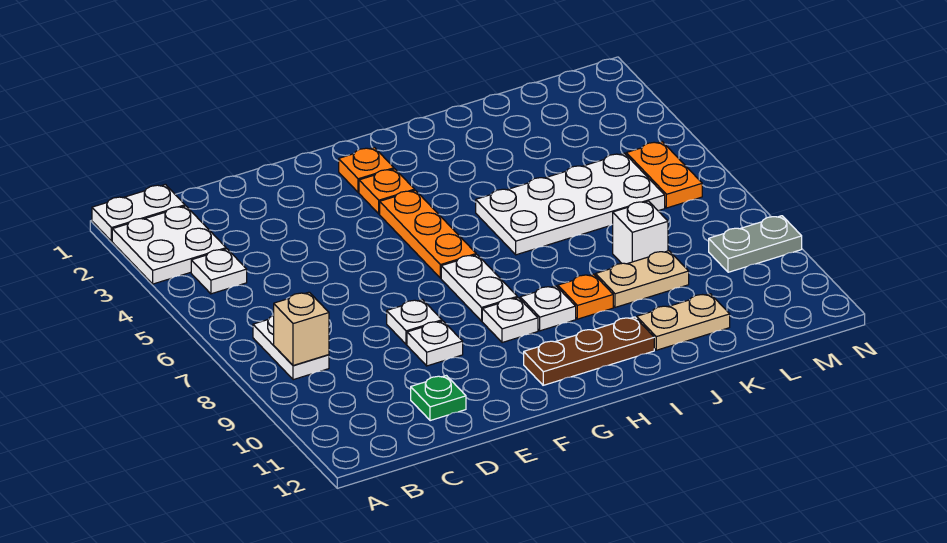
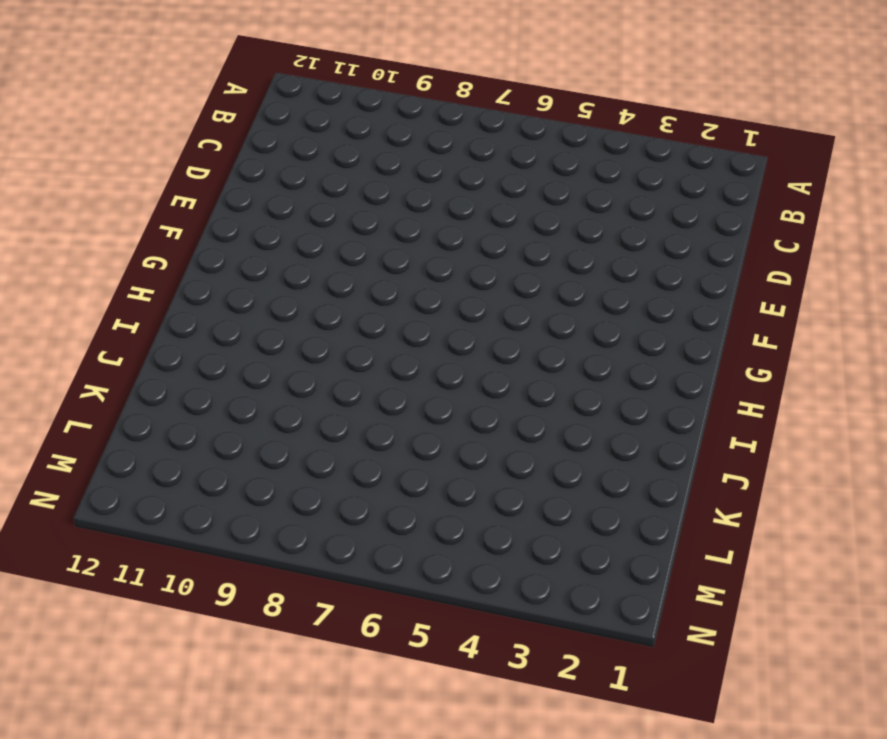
none -> white plate A1:B1 level 1
none -> white plate A2:B3 level 1
none -> white plate B4 level 1

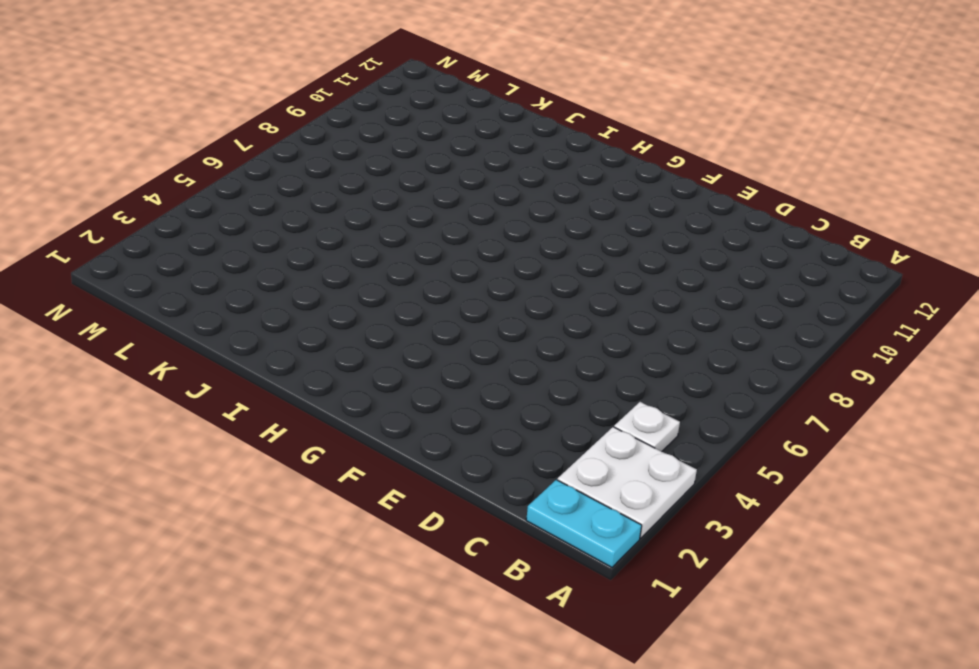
cyan plate A1:B1 level 1 -> white plate A1:B1 level 1
none -> white plate B7:B8 level 1
none -> green plate D11 level 1
none -> white plate E8 level 1

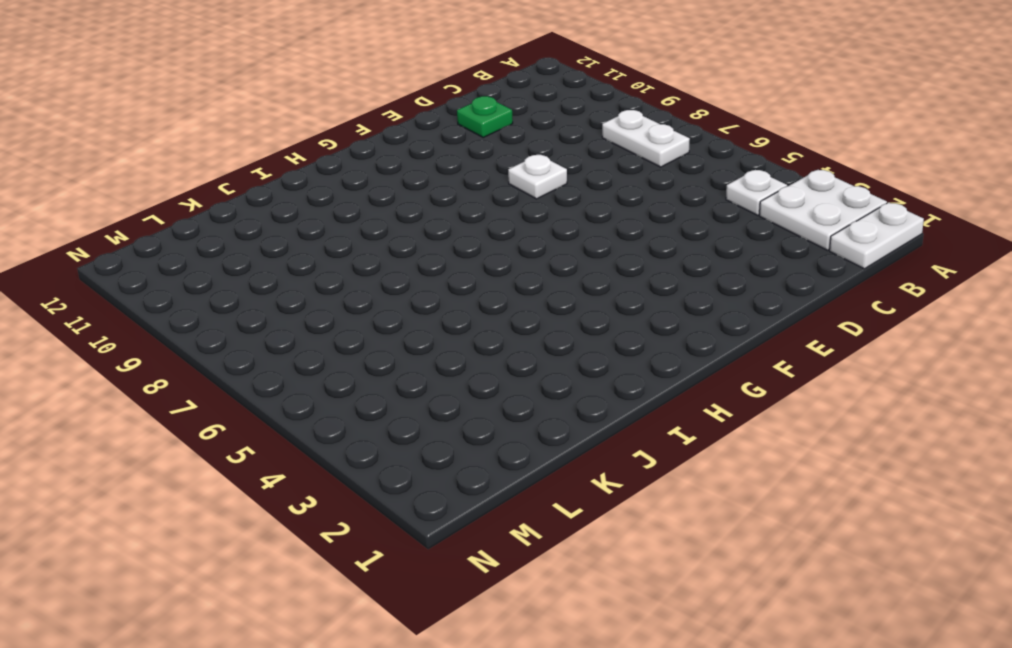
none -> white plate E9 level 1
none -> orange plate G2 level 1
none -> orange plate G3 level 1

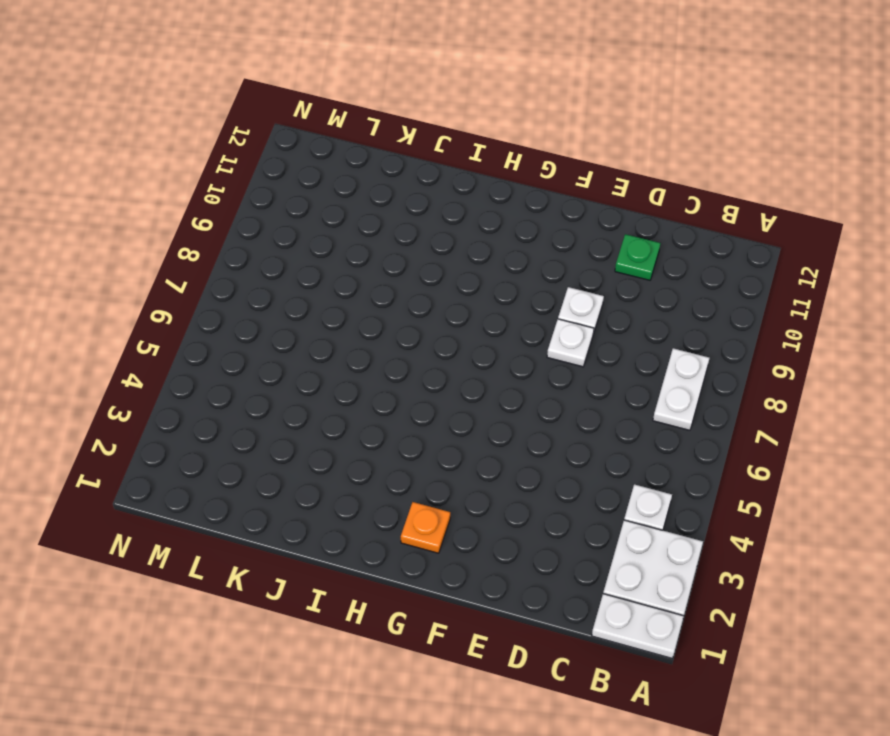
none -> orange plate G3 level 1
none -> orange plate G4:G6 level 1
none -> white plate G7:G8 level 1

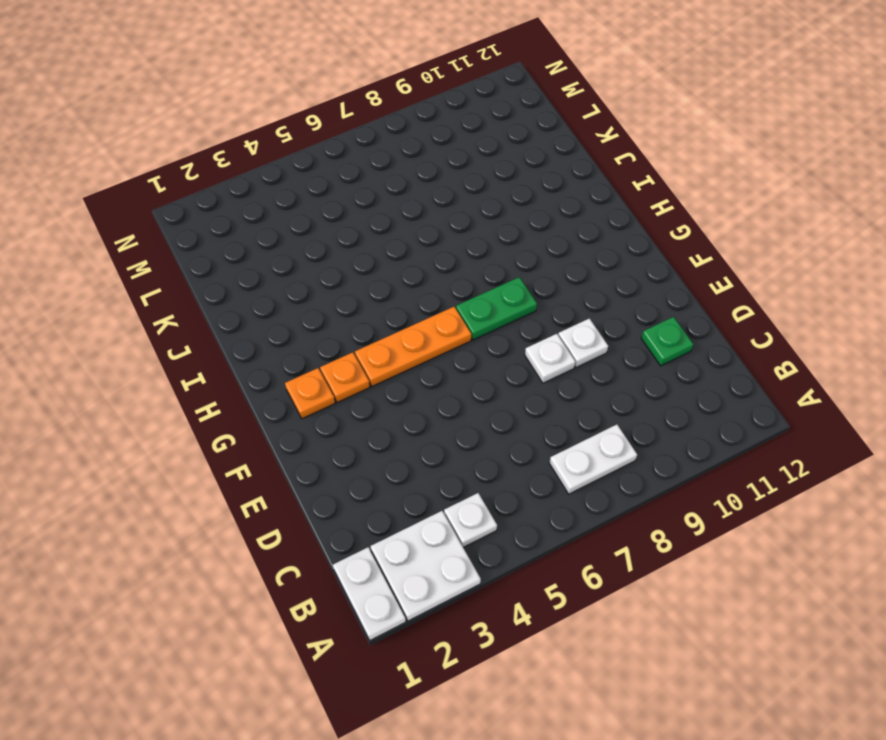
green plate G7:G8 level 1 -> white plate G7:G8 level 1
none -> white plate G9 level 1
none -> brown plate G11:I11 level 1
none -> white plate H9 level 1

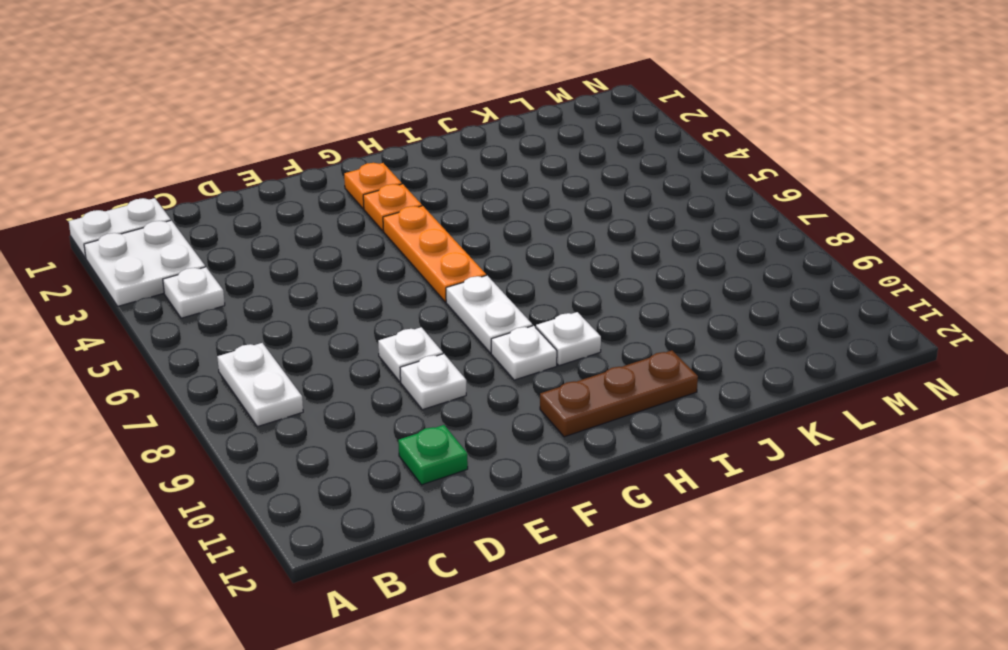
none -> white plate I5:L6 level 1
none -> orange plate I9 level 1
none -> tan plate J9:K9 level 1

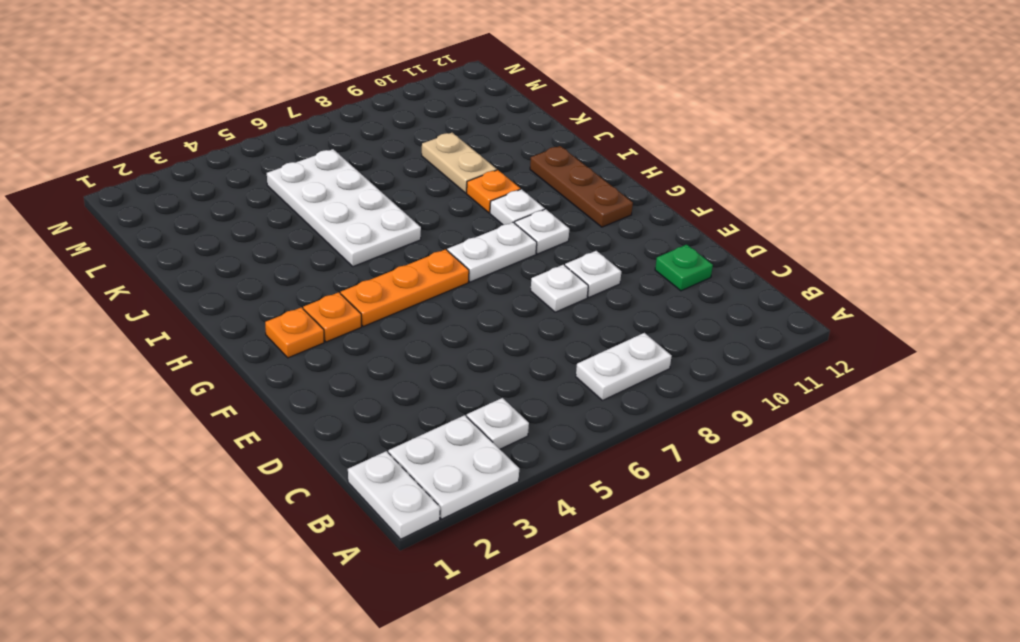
none -> tan plate J11:K11 level 1
none -> white brick K8 level 1
none -> orange plate M5:M6 level 1

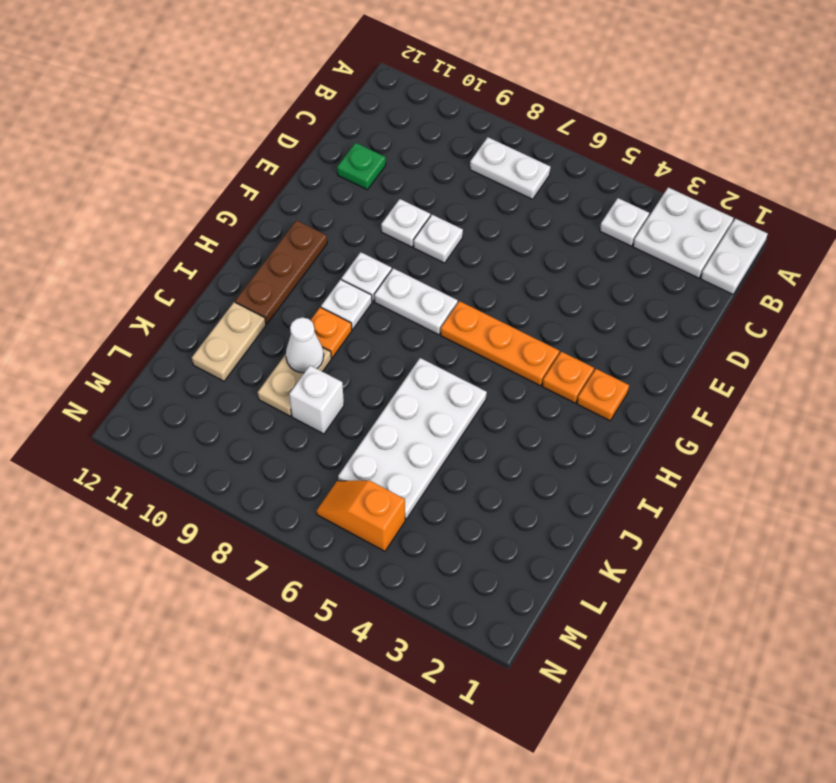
white cone J9 level 2 -> none
orange slope M5:M6 level 1 top 5 -> orange plate M5:M6 level 1
none -> grey plate M9:N9 level 1
none -> tan brick B8 level 2

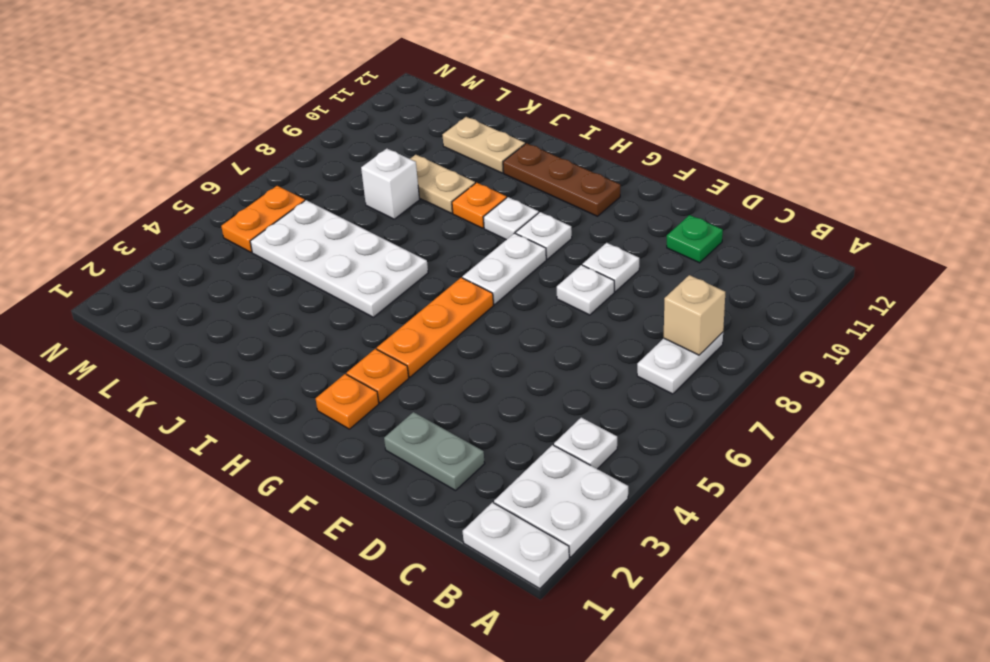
grey plate D2:E2 level 1 -> grey plate M9:N9 level 1

